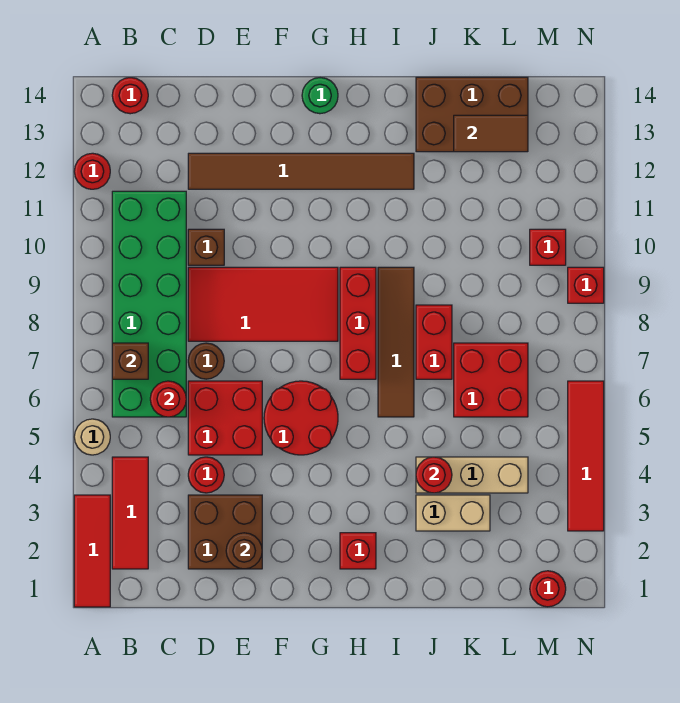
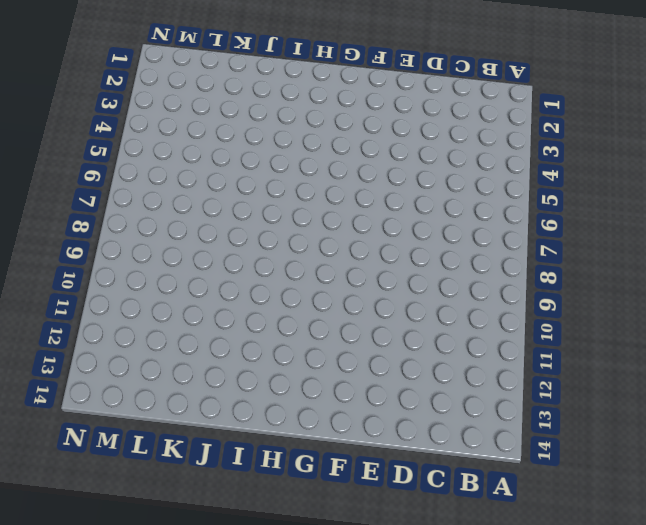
none -> red tile A1:A3 level 1
none -> tan round brick A5 level 1
none -> red round brick A12 level 1
none -> red tile B2:B4 level 1

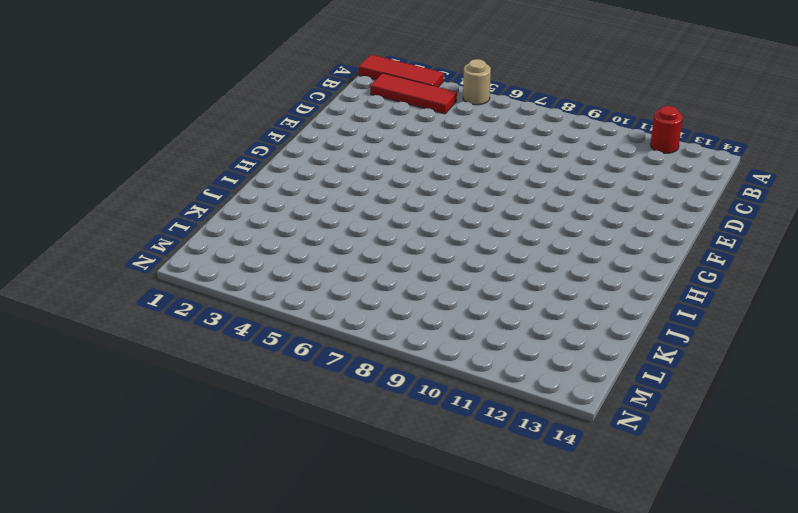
none -> green brick B6:C11 level 1
none -> red round brick B14 level 1
none -> brown brick D2:E3 level 1
none -> red round brick D4 level 1

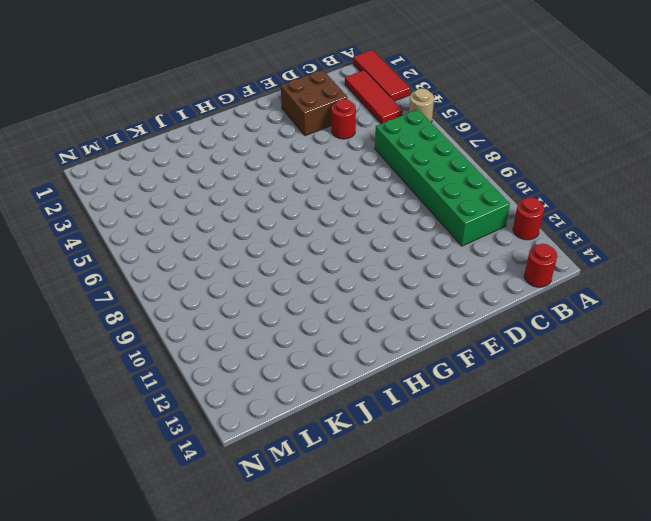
none -> red brick D5:E6 level 1
none -> brown round brick D7 level 1
none -> red tile D8:G9 level 1
none -> brown brick D10 level 1

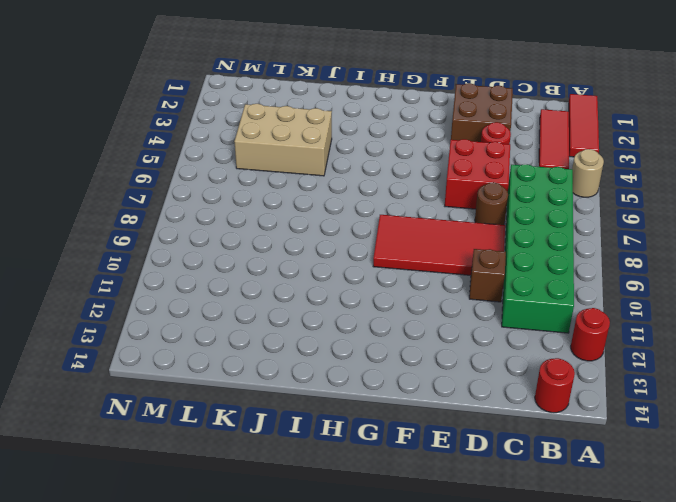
tan brick J4:L5 level 1 -> tan brick J4:L4 level 1
none -> brown tile D12:I12 level 1
none -> red round brick F5:G6 level 1
none -> green round brick G14 level 1
none -> red brick H2 level 1

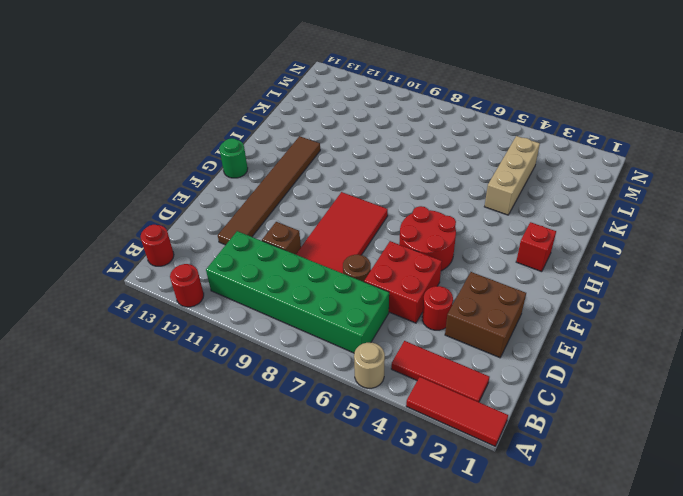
none -> red brick H7:H9 level 1
none -> brown tile I6:I9 level 1
none -> tan brick J3:K3 level 1
none -> red brick J7:J8 level 1

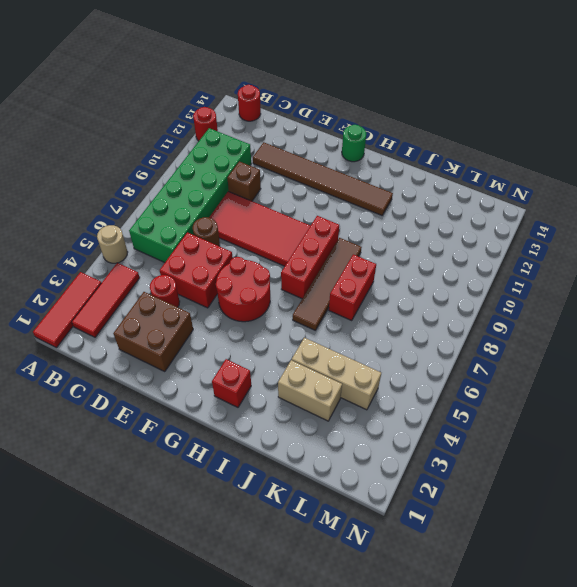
none -> brown brick J13:L14 level 1
none -> red brick K6:L7 level 1
none -> red round brick M1 level 1
none -> red brick M10 level 1

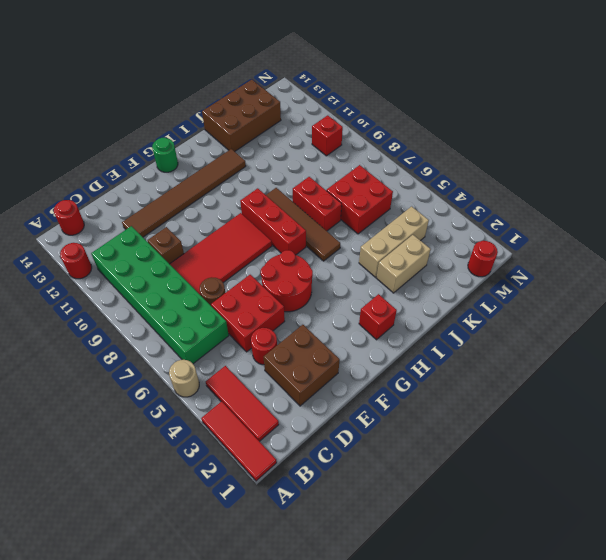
none -> red tile N3:N6 level 1
none -> red brick N9 level 1
none -> brown brick B7 level 2
none -> red round brick C6 level 2

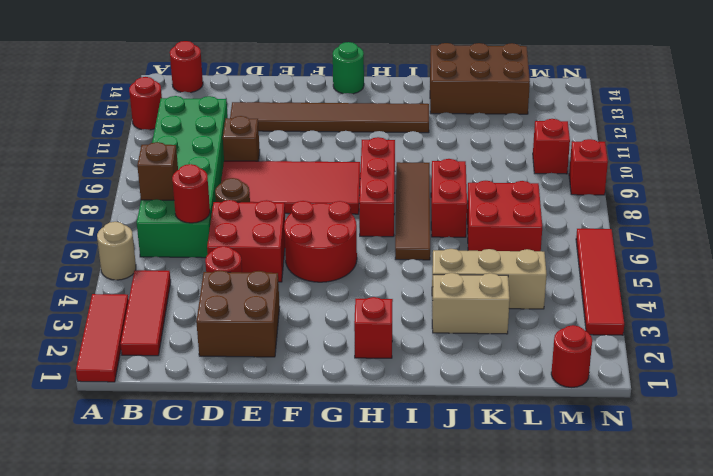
none -> brown round brick E2 level 2
none -> red round brick J4 level 2
none -> brown tile K13:L13 level 2

